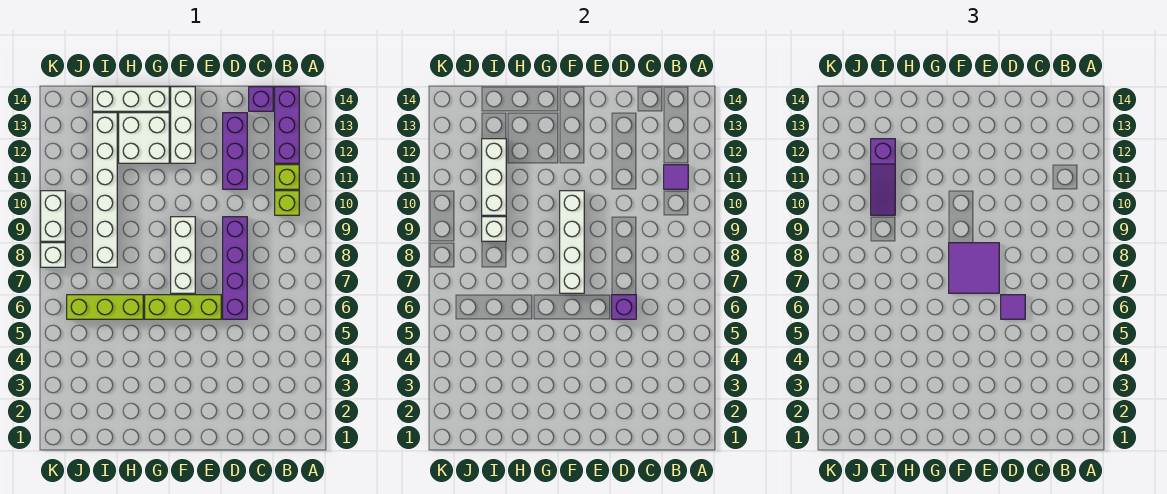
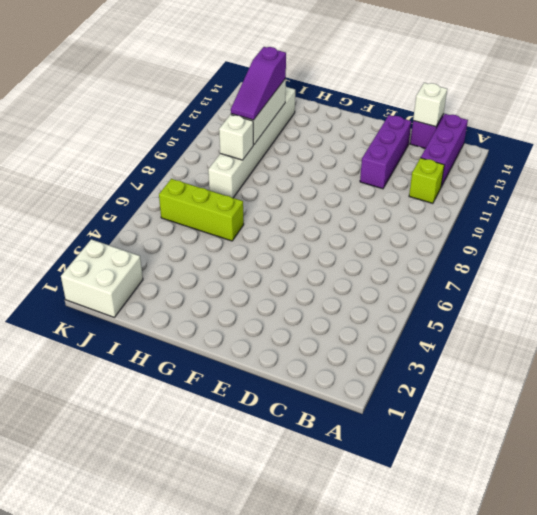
white brick C14 level 2 -> white brick K8 level 1
white brick J1:K2 level 1 -> white brick G12:H13 level 1
none -> lime brick B10 level 1
none -> purple brick D6:D9 level 1
none -> lime brick E6:G6 level 1

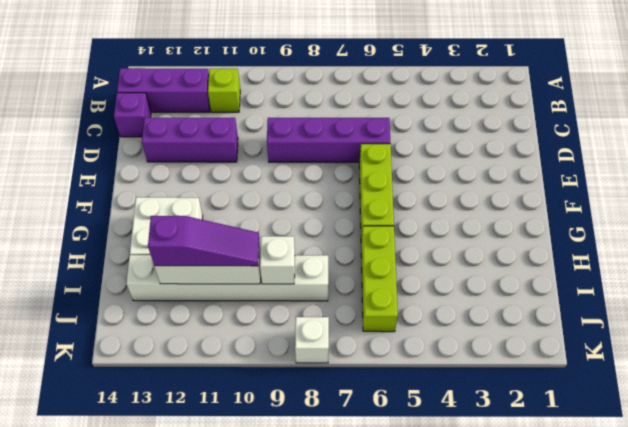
none -> lime brick B10 level 1
none -> white brick F7:F9 level 1
none -> white brick F12:F14 level 1

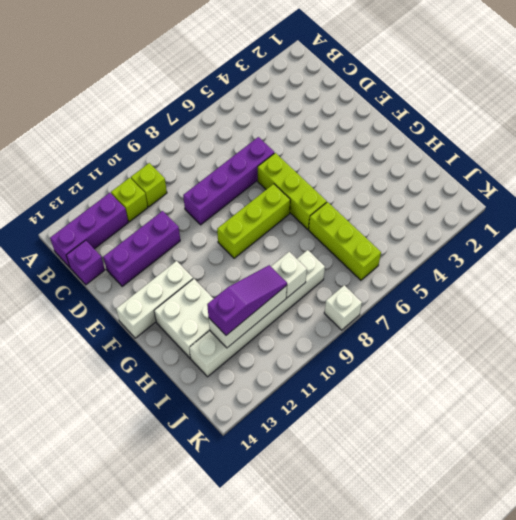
lime brick F7:F9 level 1 -> white brick F7:F9 level 1
none -> white brick G14:I14 level 1
none -> white brick K9:K10 level 1
none -> purple tile B11 level 2

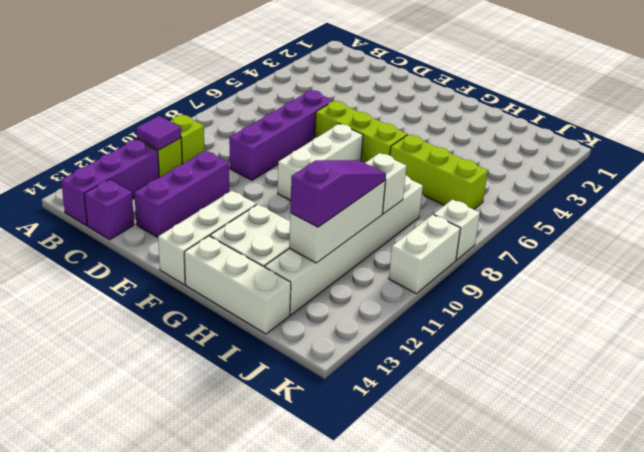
none -> purple brick D6 level 2
none -> white brick F7:F10 level 2
none -> purple tile D6 level 3

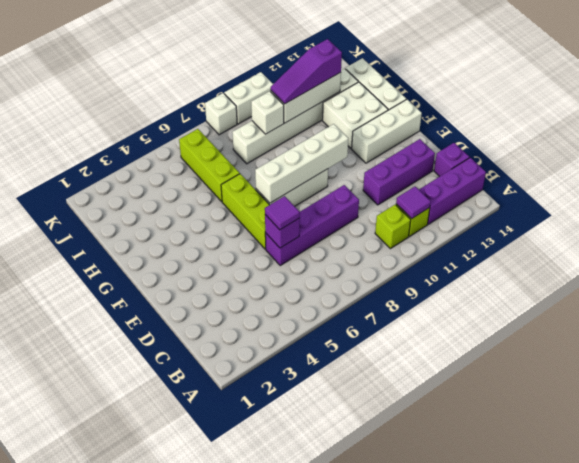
none -> purple tile E7:F8 level 3

